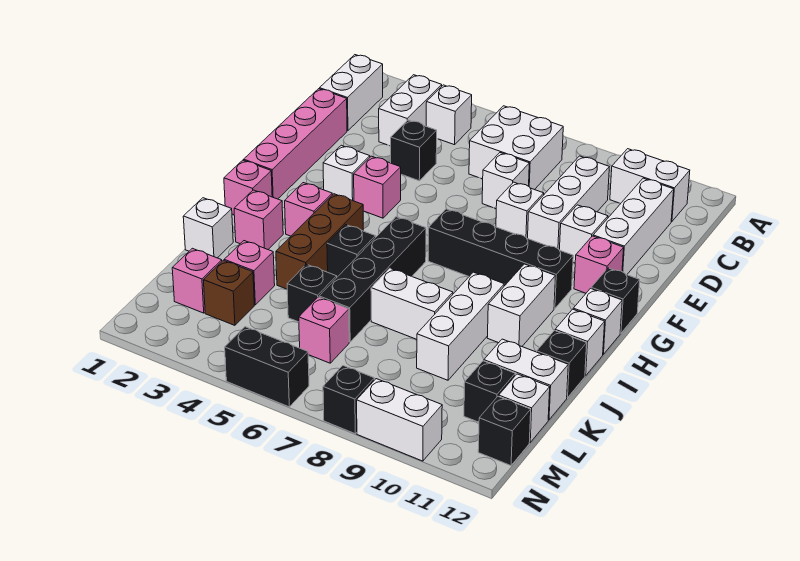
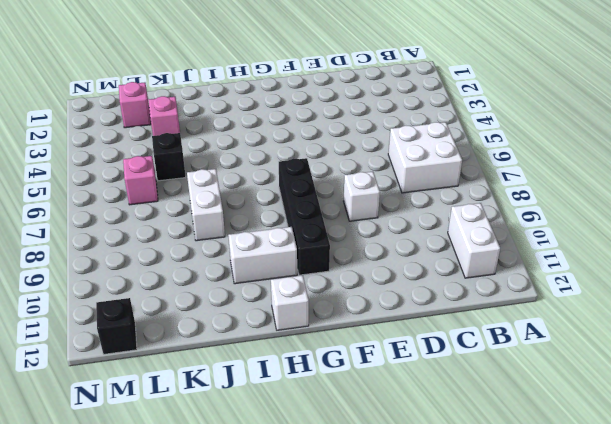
none -> white brick B1:C1 level 1
none -> white brick B3:C3 level 1
none -> white brick B4 level 1
none -> white brick C9:E9 level 1

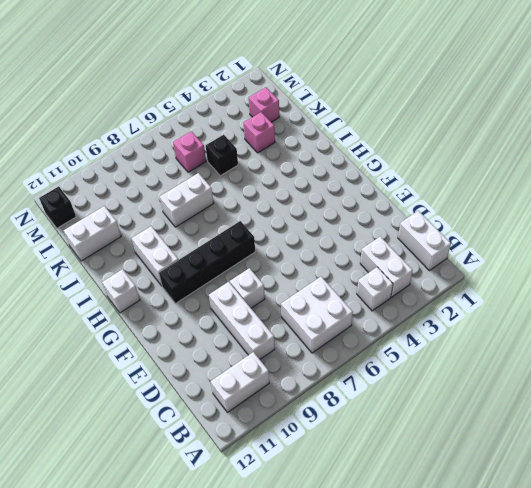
none -> white brick C11:E11 level 1
none -> pink brick D1:G1 level 1
none -> black brick D4 level 1
none -> white brick D7 level 1

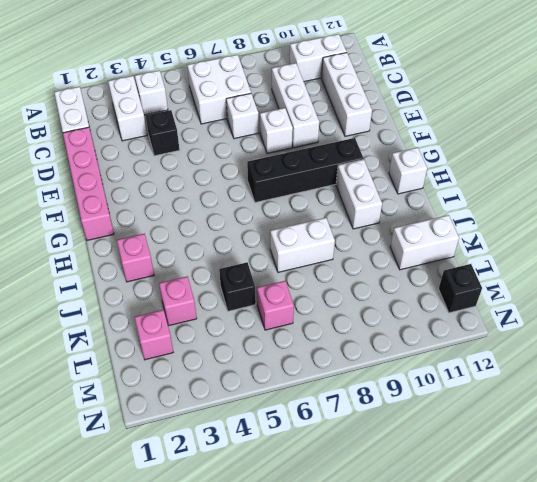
none -> white brick E10 level 1
none -> white brick F3 level 1
none -> pink brick F4 level 1
none -> pink brick F11 level 1

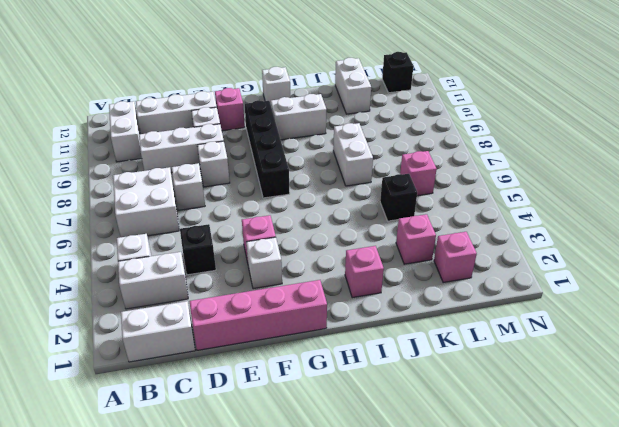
none -> black brick G12 level 1
none -> pink brick H1 level 1
none -> pink brick H3 level 1
none -> brown brick H4:J4 level 1

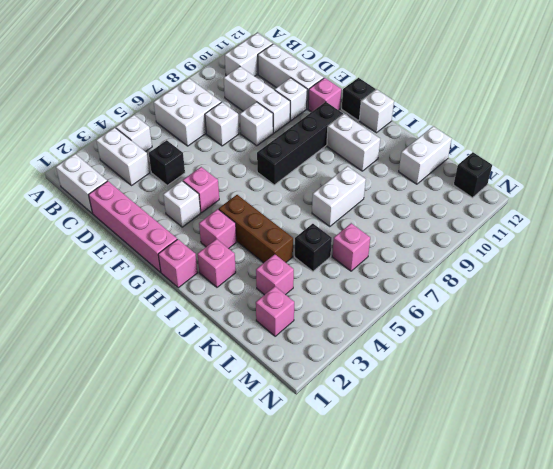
none -> black brick H6:K6 level 1
none -> black brick I5 level 1
none -> white brick I9:K9 level 1
none -> white brick I12 level 1

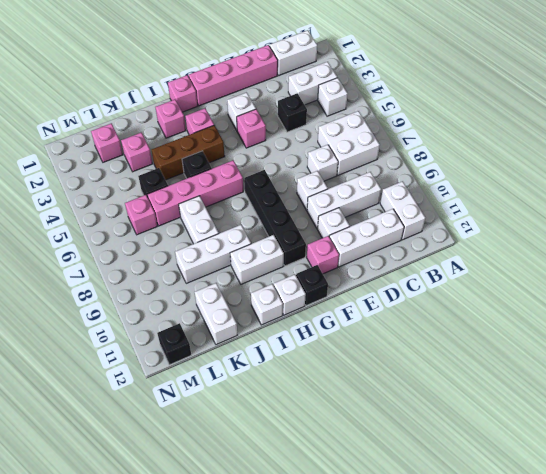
pink brick H6:K6 level 1 -> black brick H6:K6 level 1
none -> white brick J1 level 1
none -> black brick J12 level 1
none -> brown brick L3 level 1
none -> black brick L11 level 1

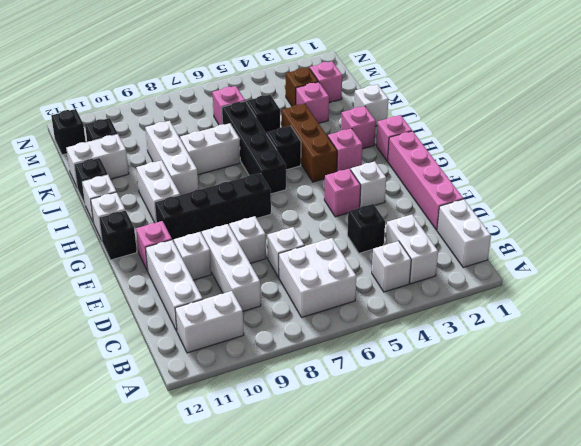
none -> white brick L12 level 1
none -> black brick N5:N6 level 1
none -> black brick N8 level 1
none -> white brick N9:N10 level 1

